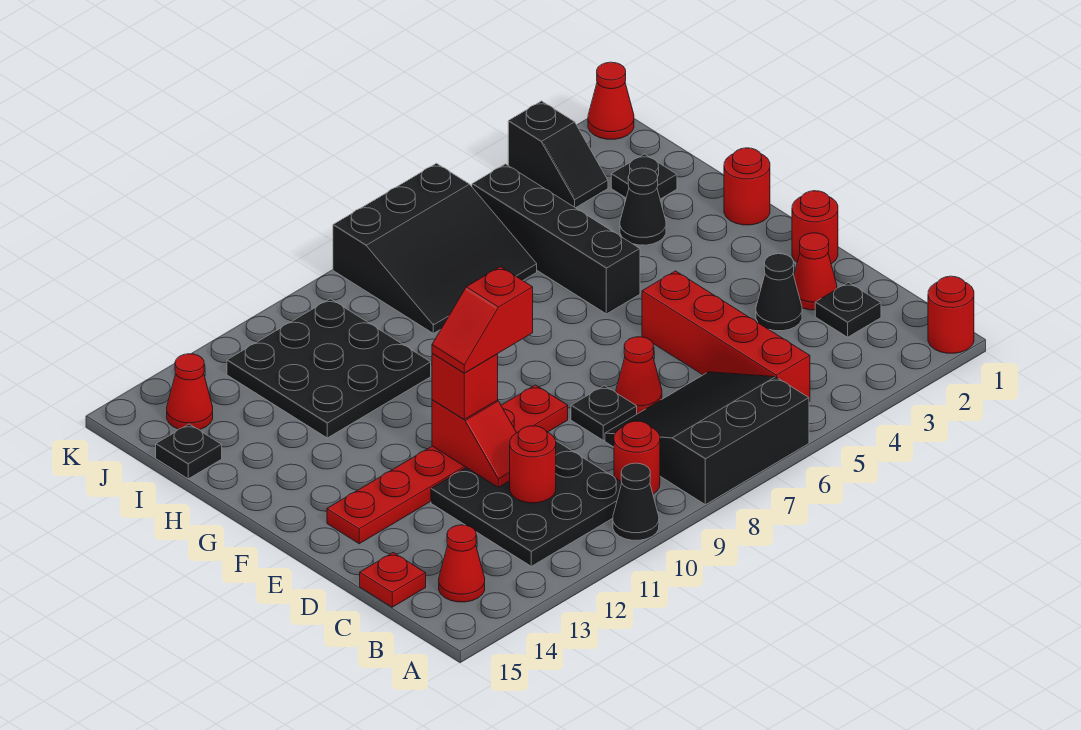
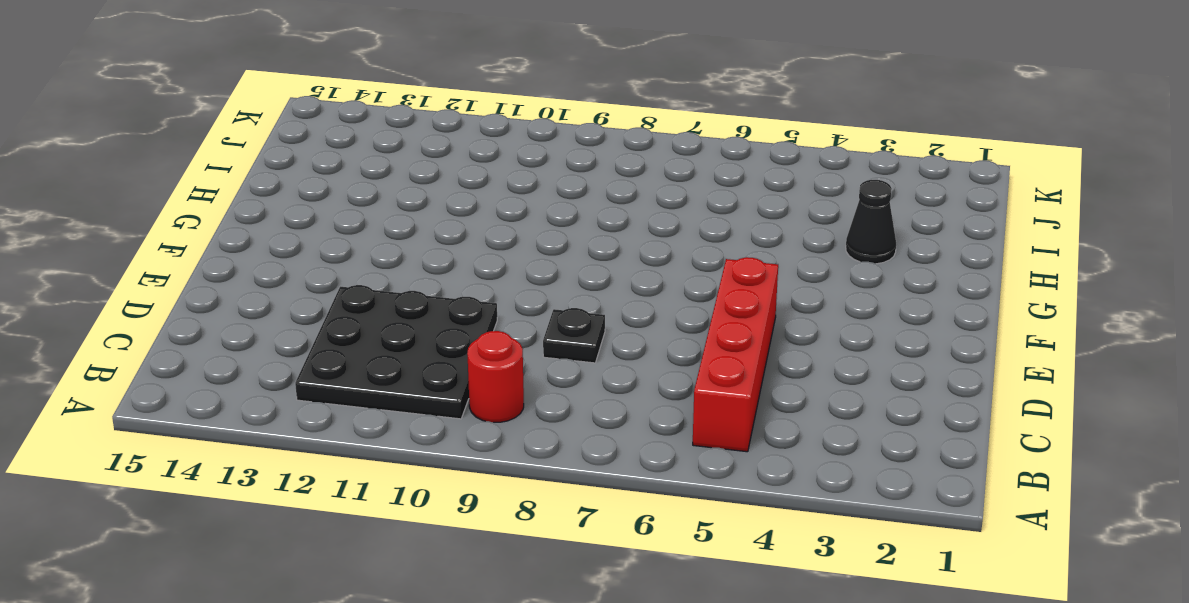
none -> red round brick A1 level 1
none -> black slope A6:C8 level 1 top A
none -> black cone A10 level 1

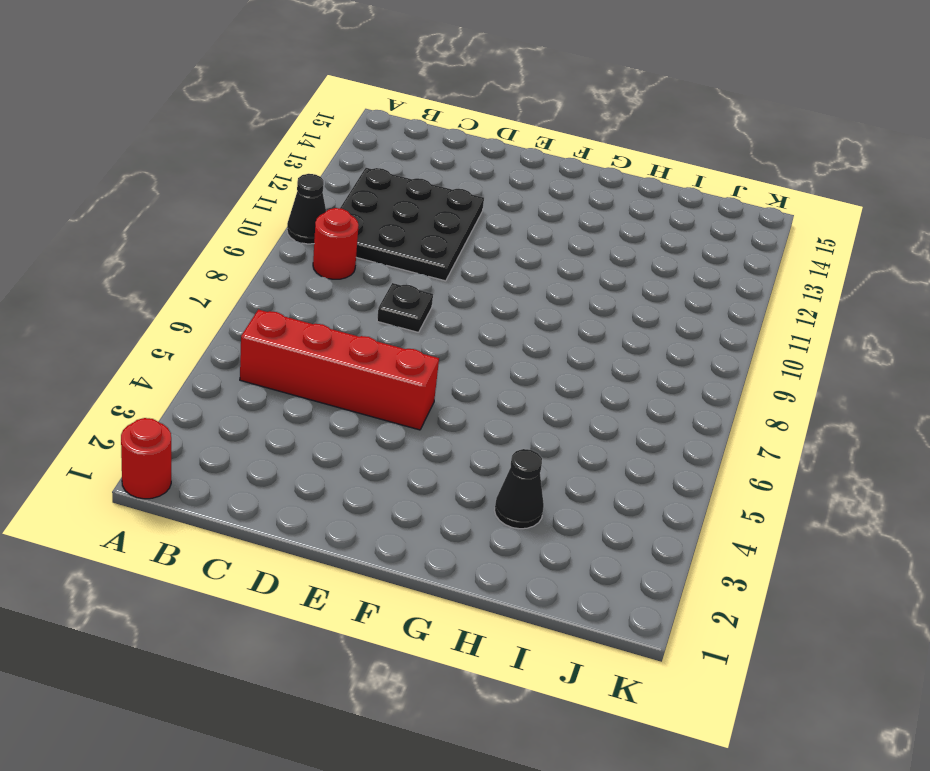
none -> black slope A6:C8 level 1 top A
none -> red cone B14 level 1
none -> black plate C2 level 1

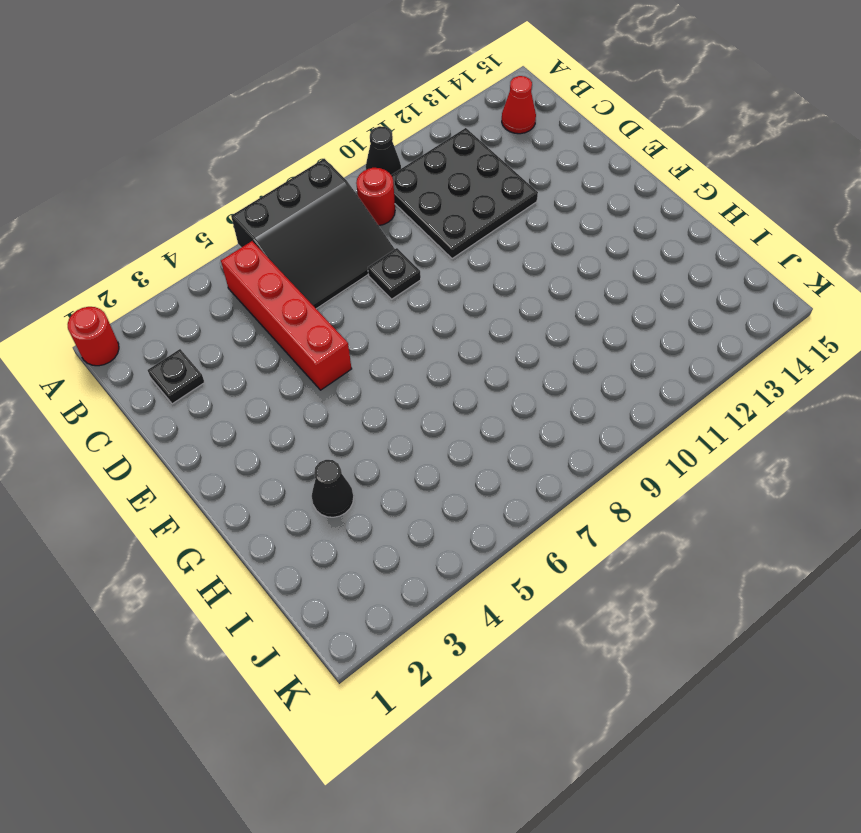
none -> red plate C15 level 1
none -> red cone D2 level 1
none -> black cone D3 level 1

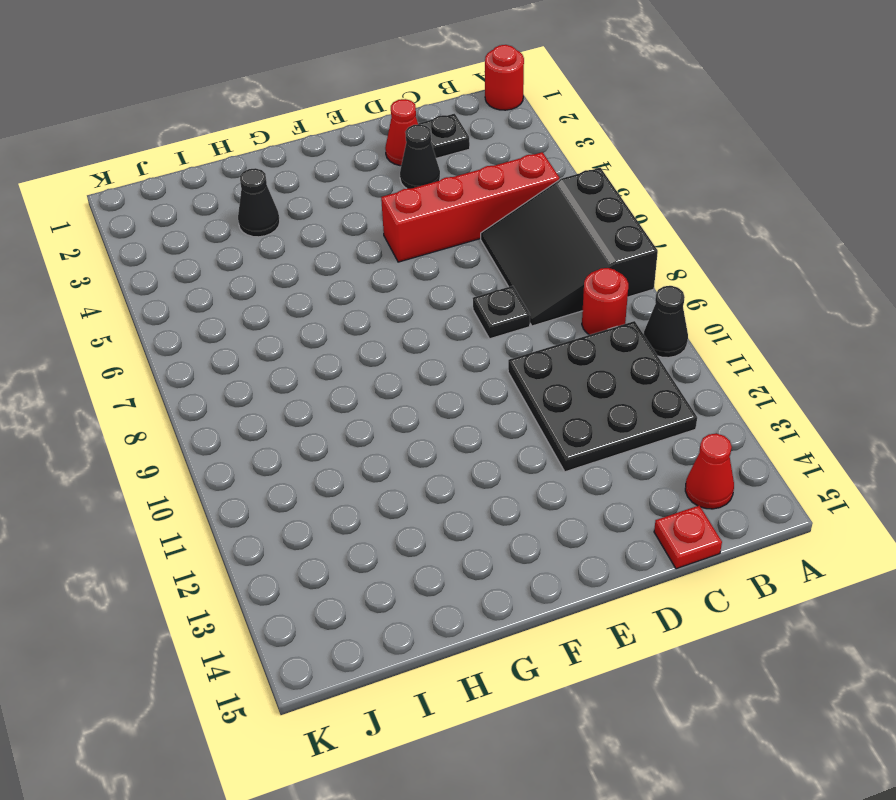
none -> red cone D7 level 1
none -> red round brick E1 level 1
none -> red plate E9:E14 level 1

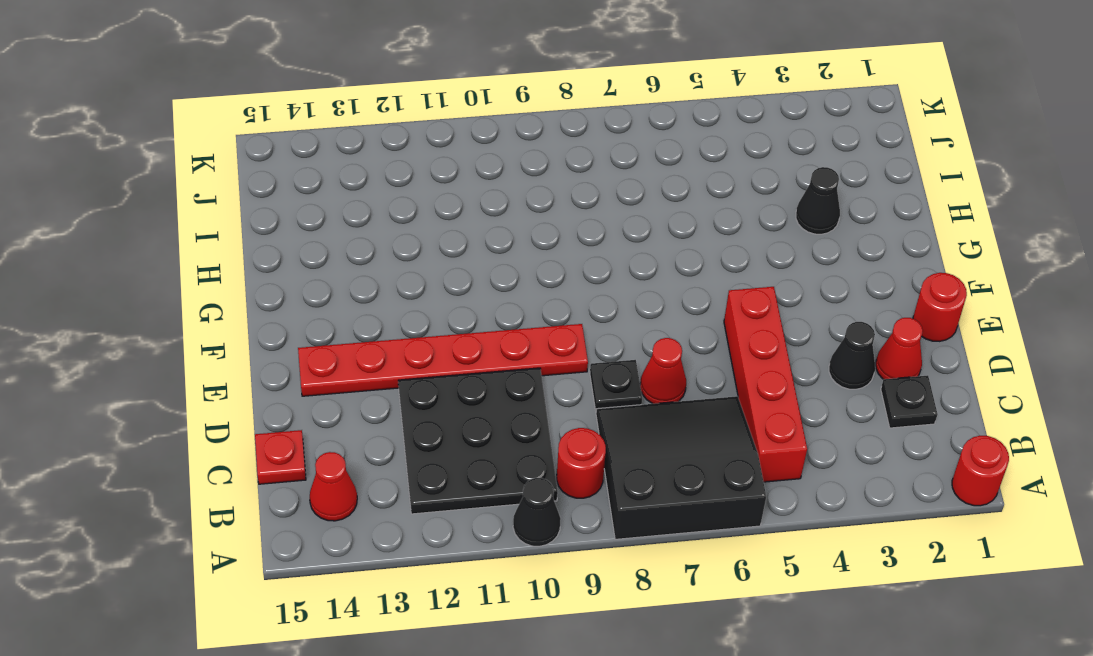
none -> red round brick G1 level 1
none -> black brick G5:J5 level 1
none -> black plate H10:J12 level 1

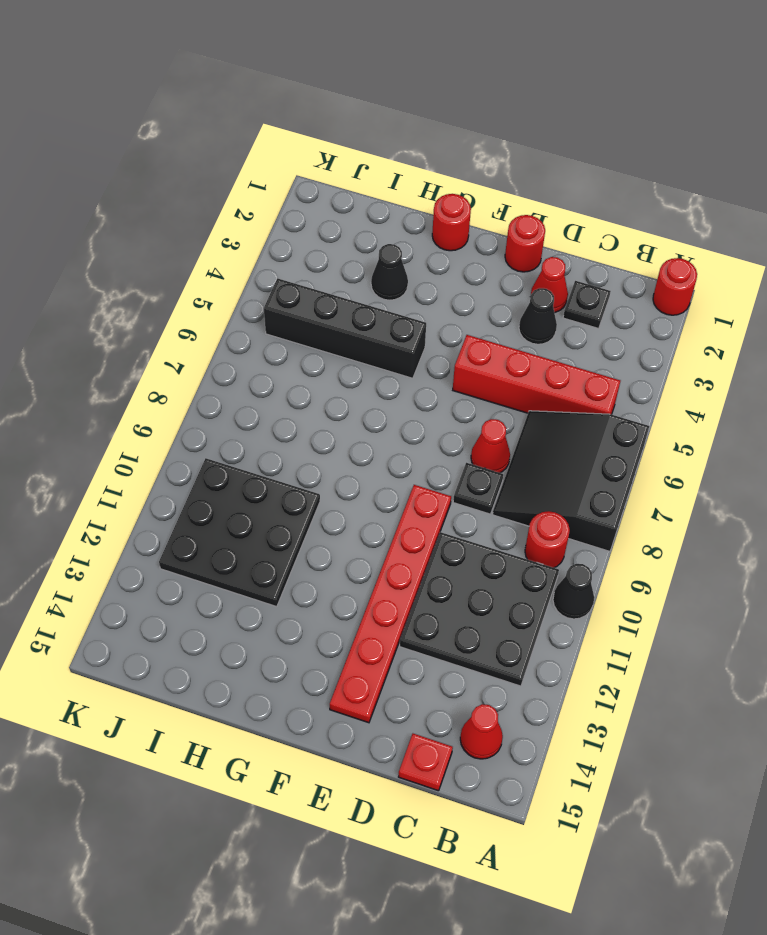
none -> black plate I2 level 1
none -> black slope I6:K8 level 1 top K
none -> black plate I15 level 1

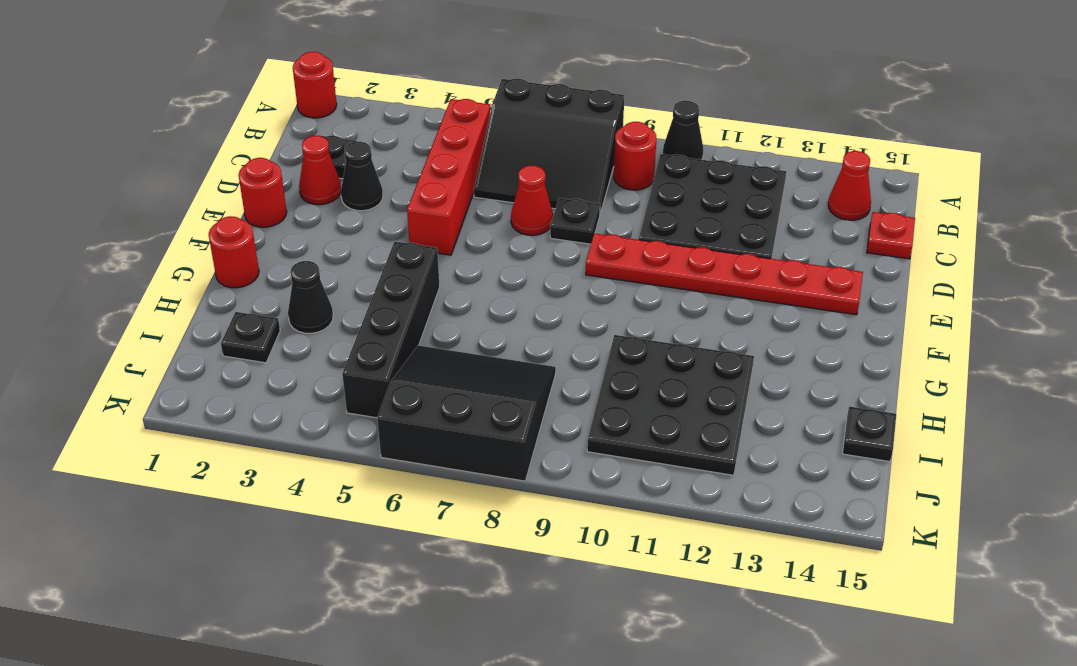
none -> black slope J3:K3 level 1 top K
none -> red cone J14 level 1
none -> red cone K1 level 1

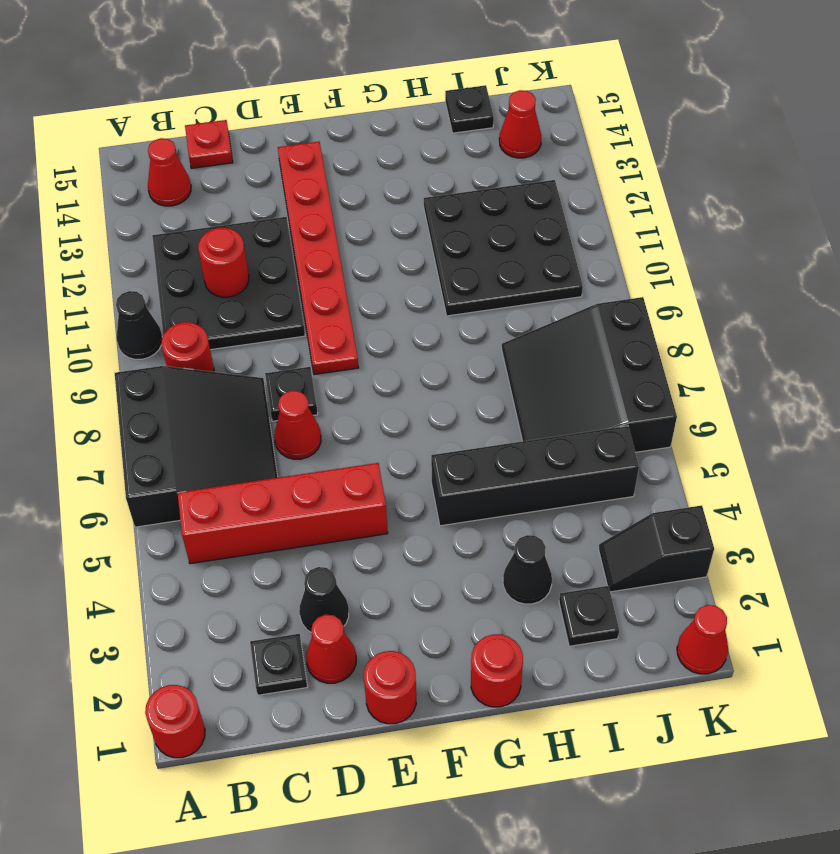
none -> red slope D11:E11 level 2 top E
none -> red brick E11 level 3
none -> red slope E10:E11 level 4 top 10

